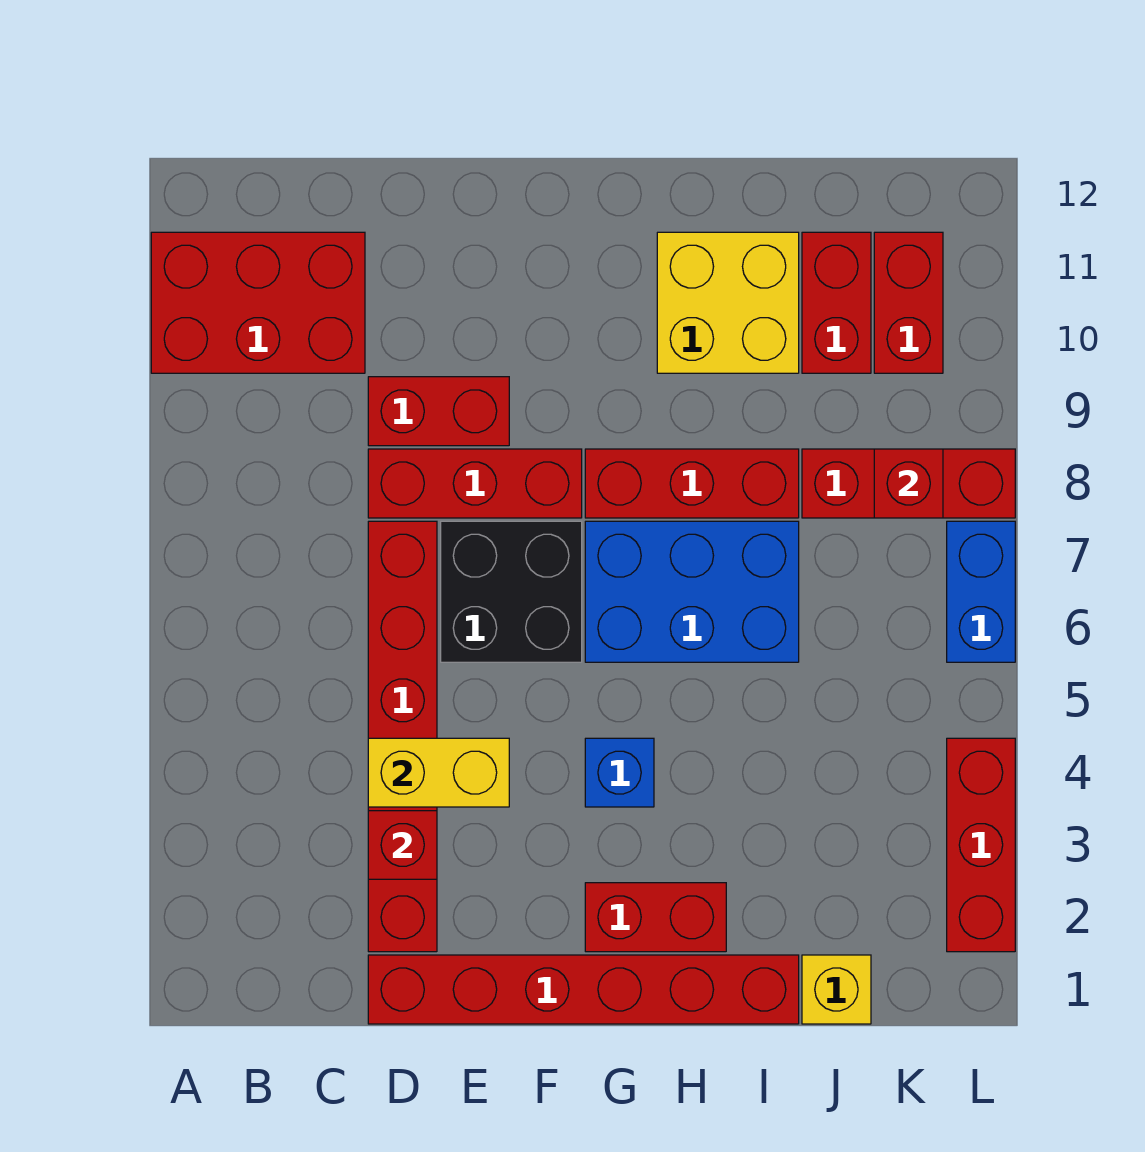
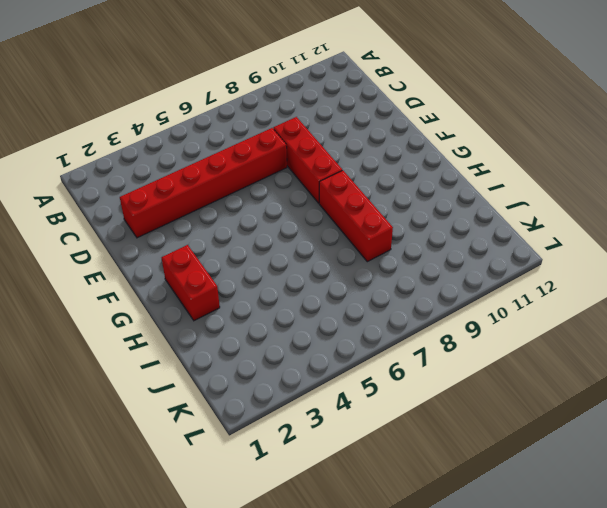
none -> red brick A10:C11 level 1
none -> red brick D1:I1 level 1
none -> red brick D9:E9 level 1

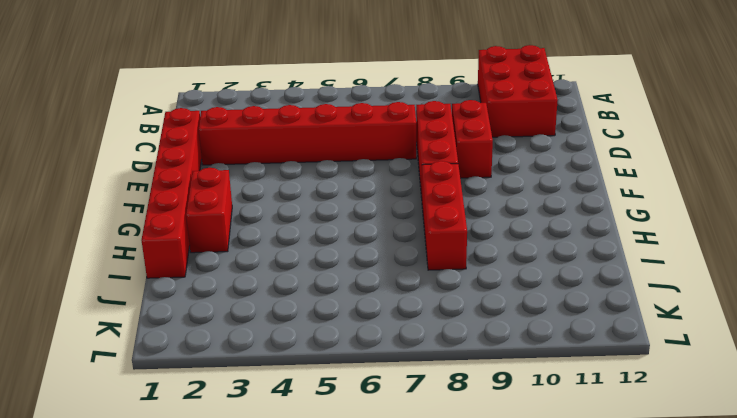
none -> black brick E6:F7 level 1
none -> blue brick G4 level 1
none -> blue brick G6:I7 level 1

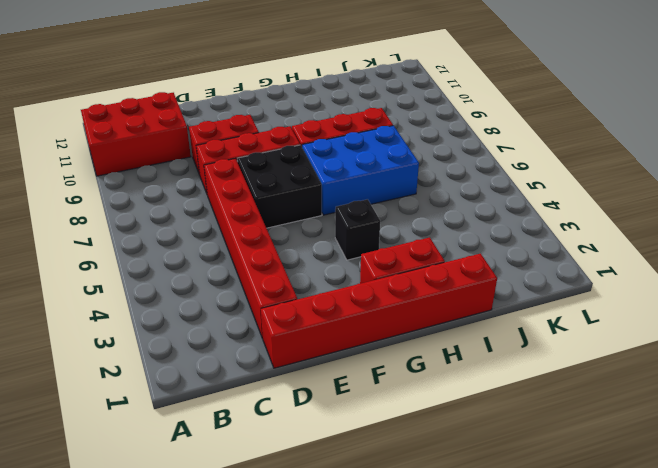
black brick G4 level 1 -> blue brick G4 level 1
none -> yellow brick H10:I11 level 1
none -> yellow brick J1 level 1
none -> red brick J8:L8 level 1

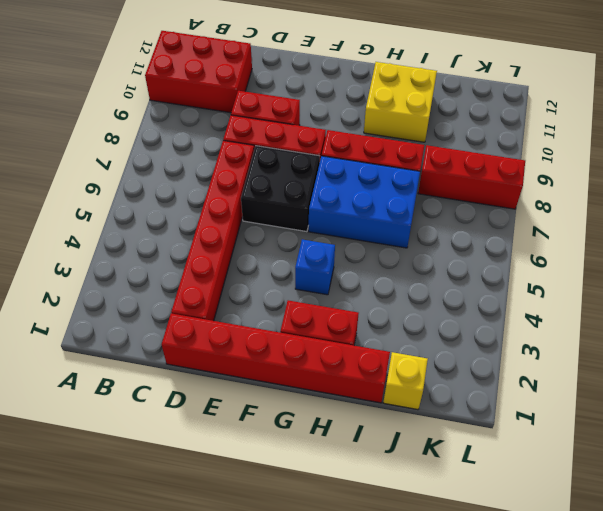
none -> red brick J10:J11 level 1
none -> red brick K10:K11 level 1
none -> red brick L2:L4 level 1

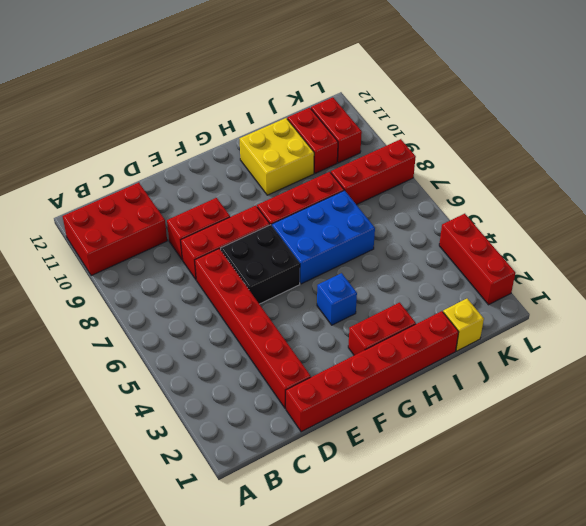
none -> blue brick L6:L7 level 1
none -> red brick D3 level 2
none -> yellow brick D4:E4 level 2

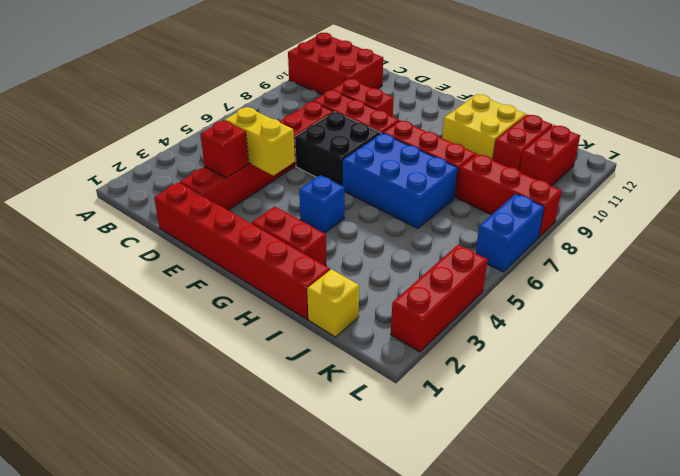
none -> red brick K8 level 2

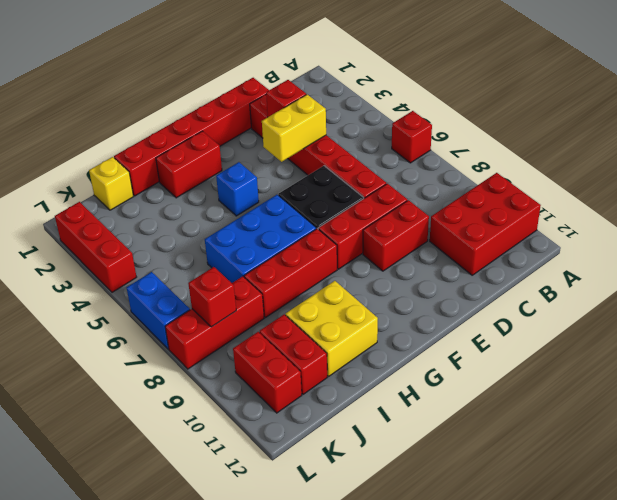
red brick A6 level 1 -> none

